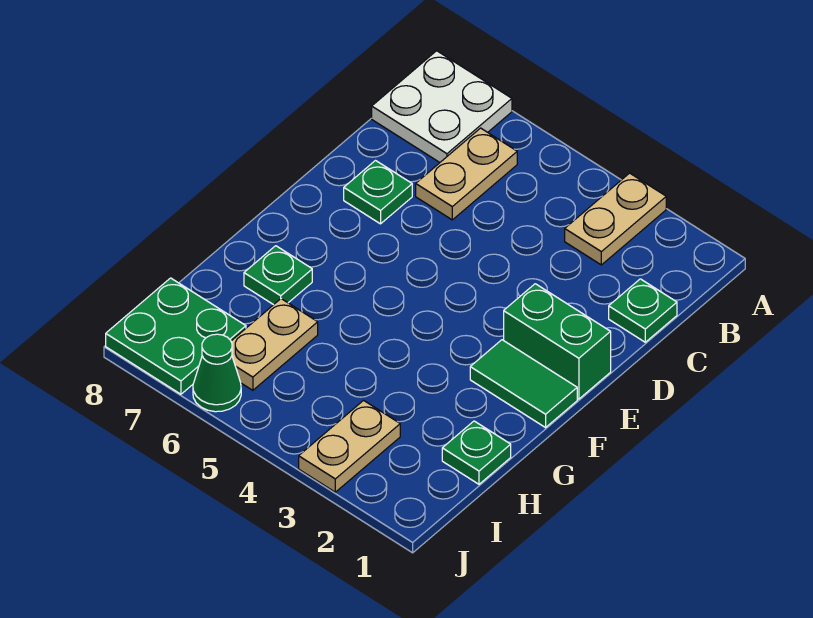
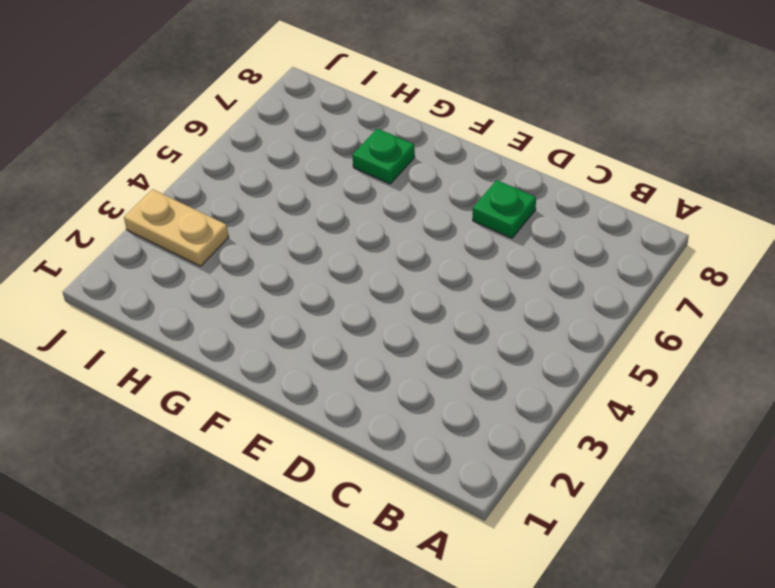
none -> tan plate A3:B3 level 1
none -> white plate A7:B8 level 1
none -> tan plate B6:C6 level 1

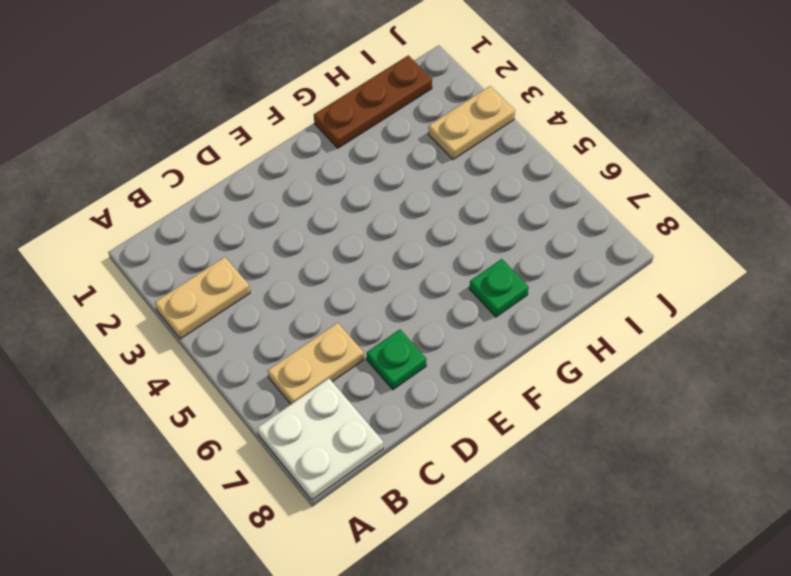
brown plate G1:I1 level 1 -> green plate H1 level 1
none -> green plate C1 level 1
none -> green brick E1:E2 level 1
none -> green tile F1:F2 level 1

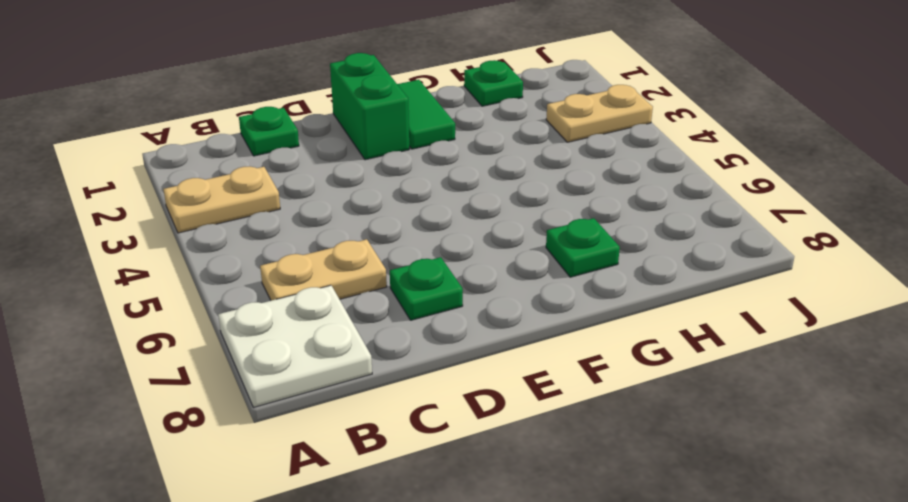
none -> tan plate H6:I6 level 1
none -> green plate I7:J8 level 1
none -> green cone J6 level 1

